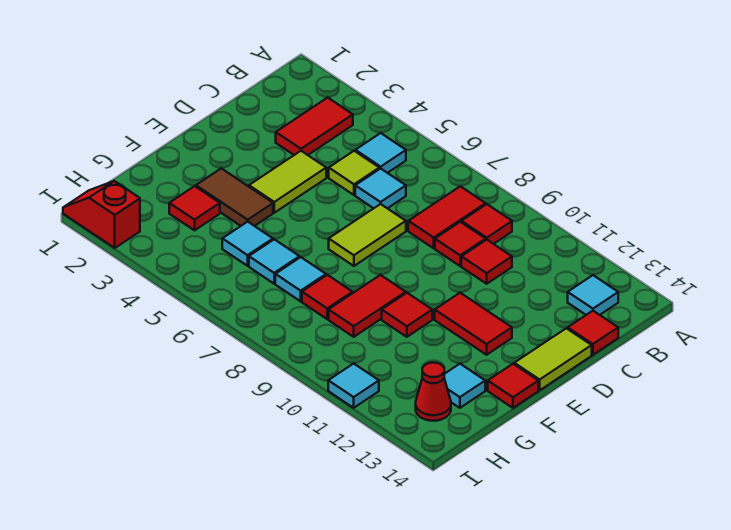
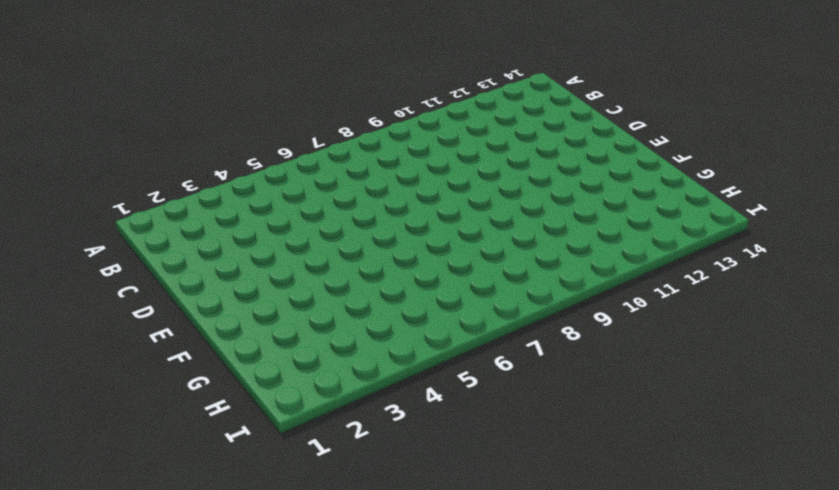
none -> red tile B3:C3 level 1
none -> cyan tile B5 level 1
none -> red tile B8:C8 level 1

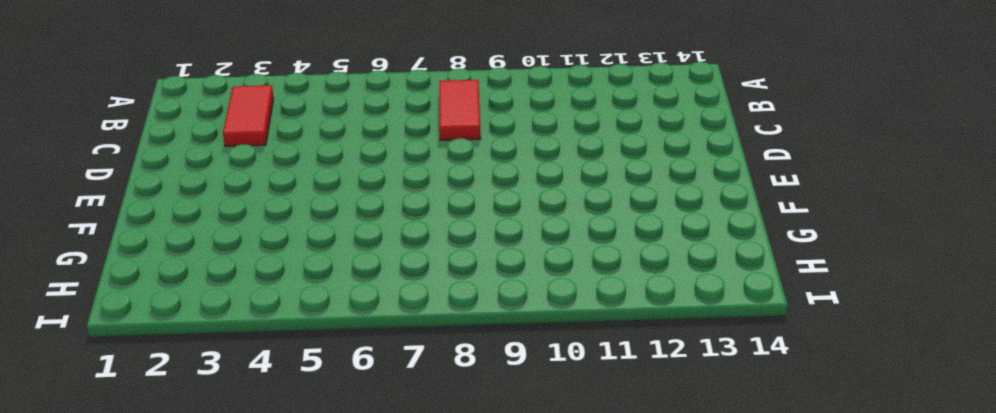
none -> cyan tile B5 level 1
none -> red tile B9 level 1
none -> cyan tile B13 level 1

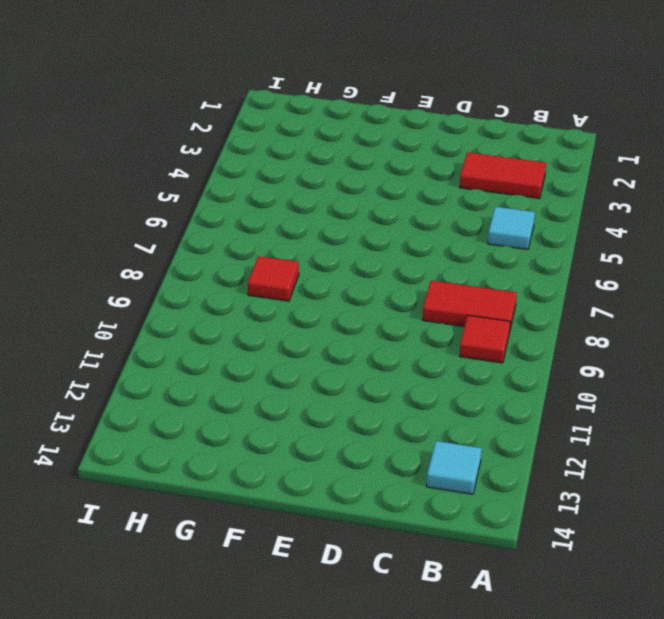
none -> lime tile C5 level 1
none -> cyan tile C6 level 1
none -> red tile C9 level 1

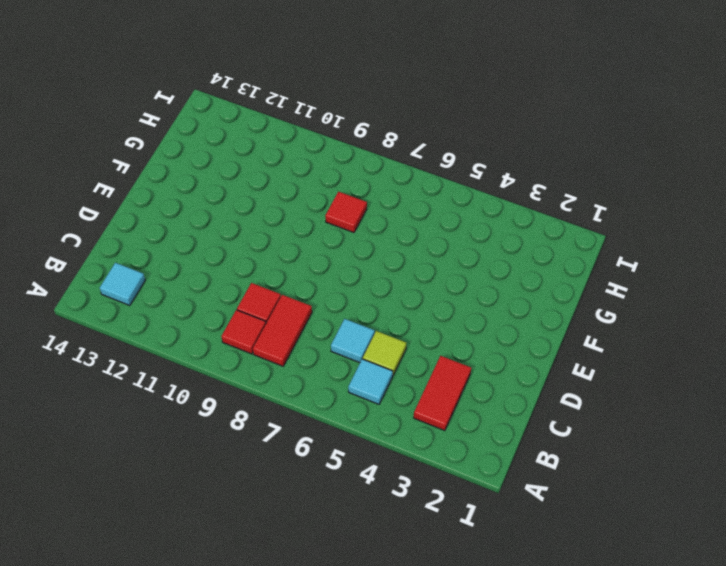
none -> red tile C10 level 1
none -> red tile C14 level 1
none -> lime tile D4:E4 level 1

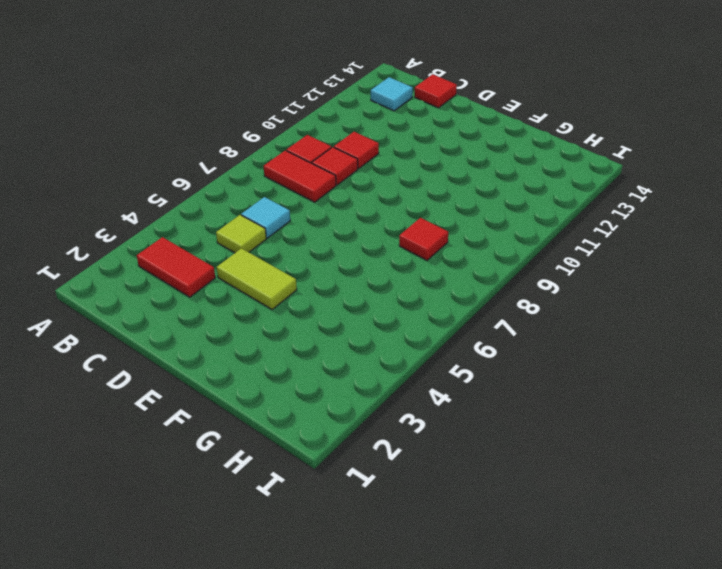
none -> cyan tile B5 level 1
none -> lime tile D7:E7 level 1
none -> lime tile D14:E14 level 1

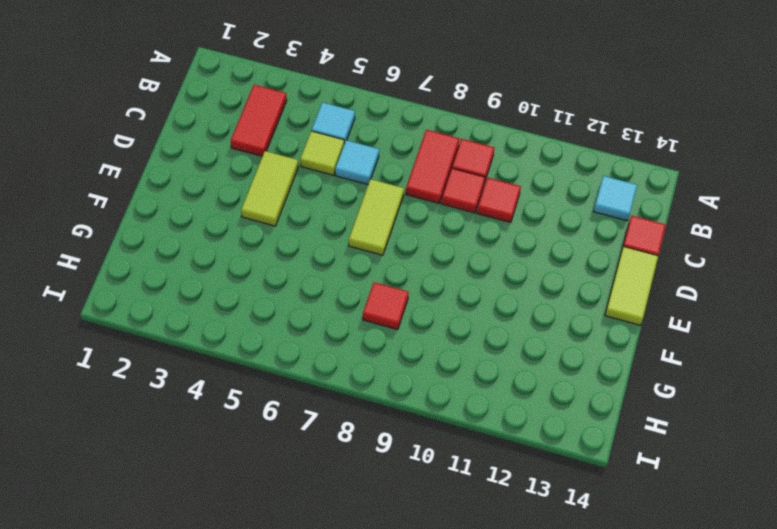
none -> red tile E11:E12 level 1
none -> brown tile F3:F4 level 1
none -> red tile F9:G9 level 1

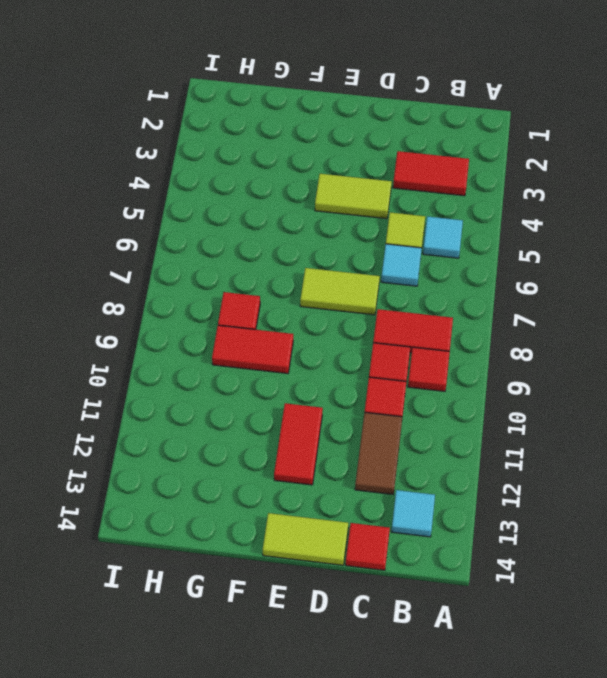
brown tile C11:C12 level 1 -> brown tile F3:F4 level 1
none -> red tile F10 level 1
none -> red tile F14 level 1
none -> red tile G3 level 1

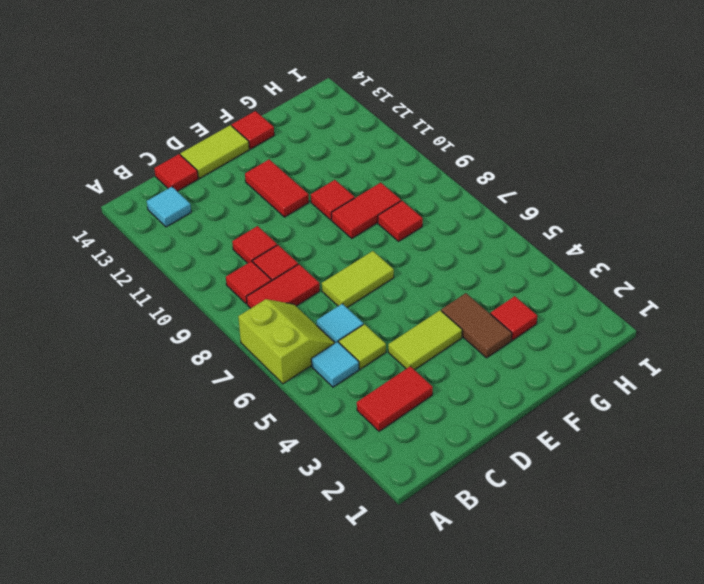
lime slope A6:B7 level 1 top A -> none
none -> cyan tile G5 level 1
none -> cyan tile G6 level 1
none -> cyan tile G7 level 1

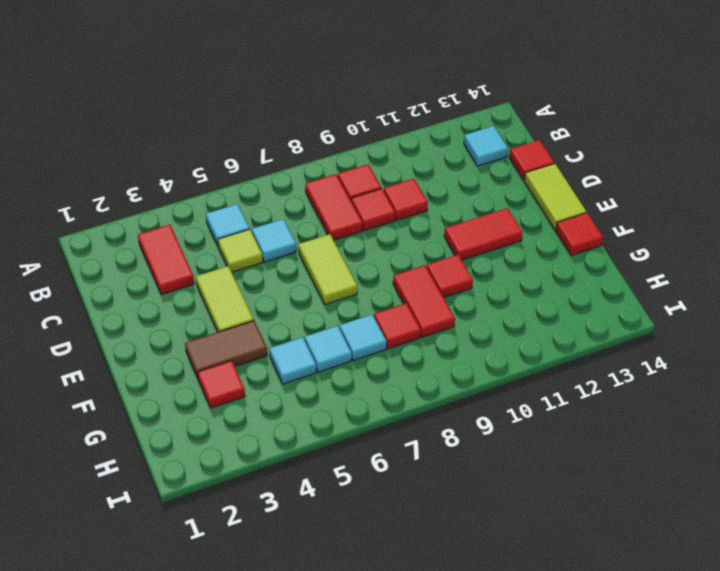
none -> cyan tile G13 level 1
none -> red cone H13 level 1
none -> red slope I1:I2 level 1 top 2

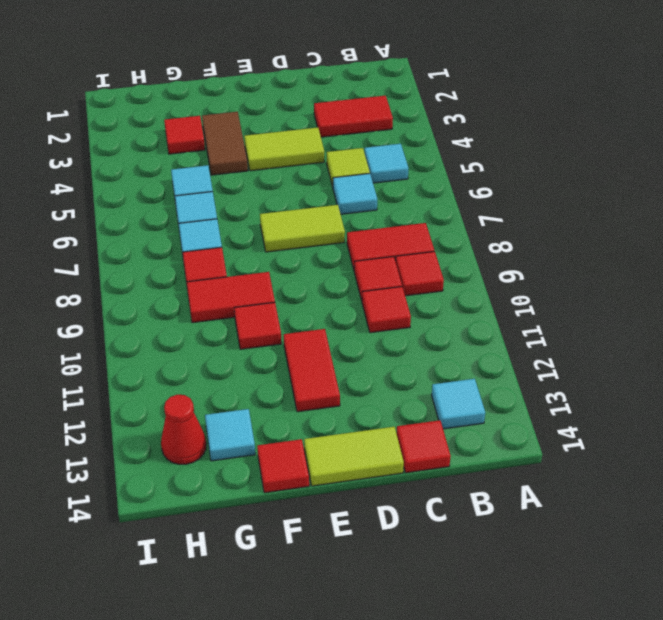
none -> red slope I1:I2 level 1 top 2
none -> cyan tile I11 level 1

